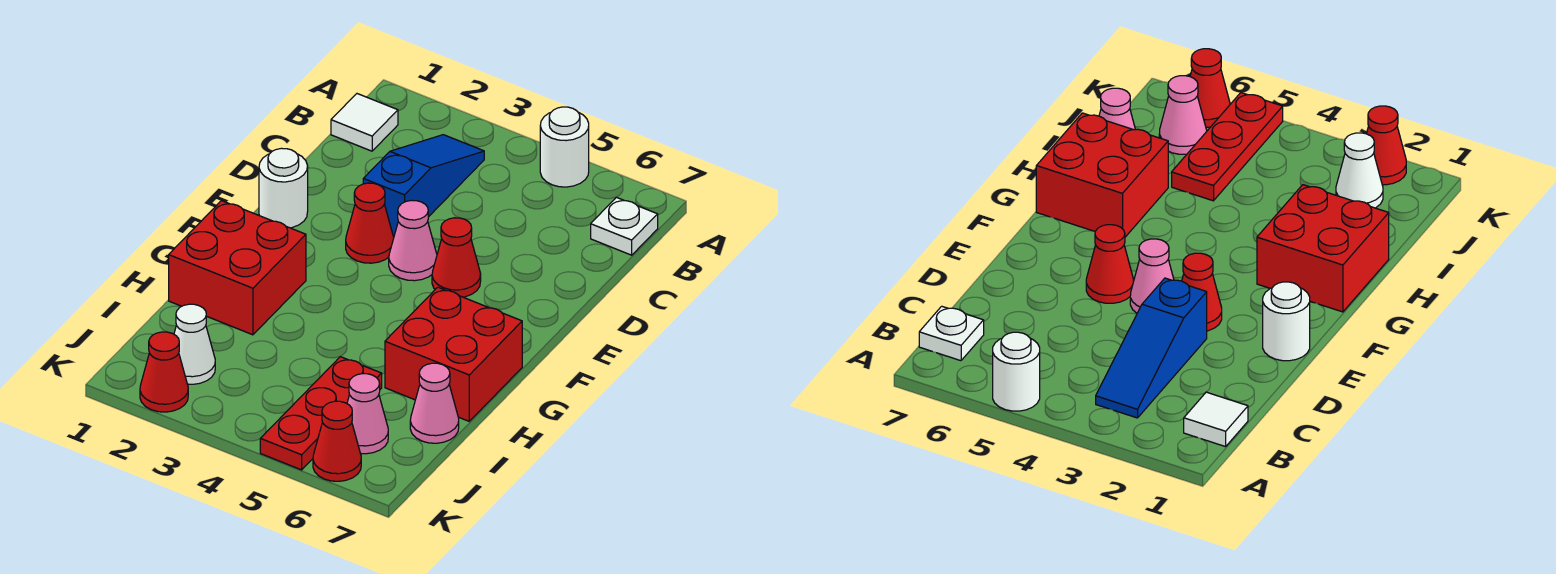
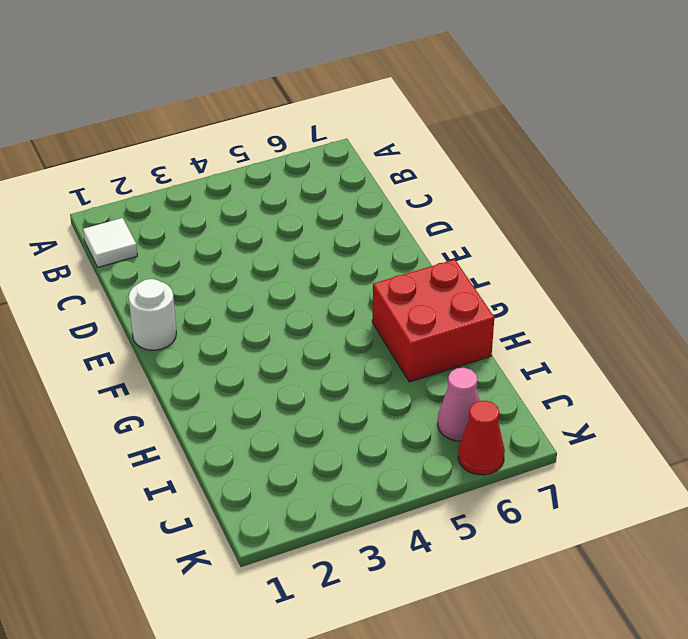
none -> white round brick A5 level 1
none -> blue slope B3:D3 level 1 top D
none -> white plate B7 level 1

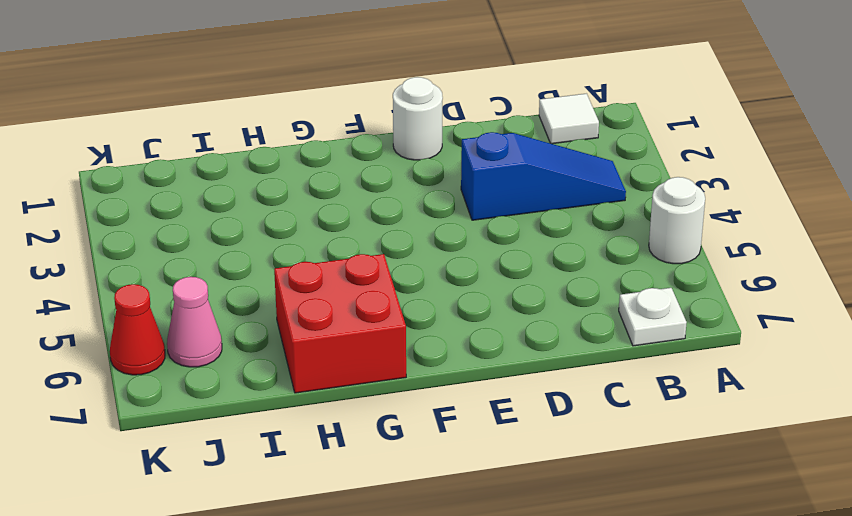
none -> red cone E3 level 1
none -> pink cone E4 level 1
none -> red cone E5 level 1

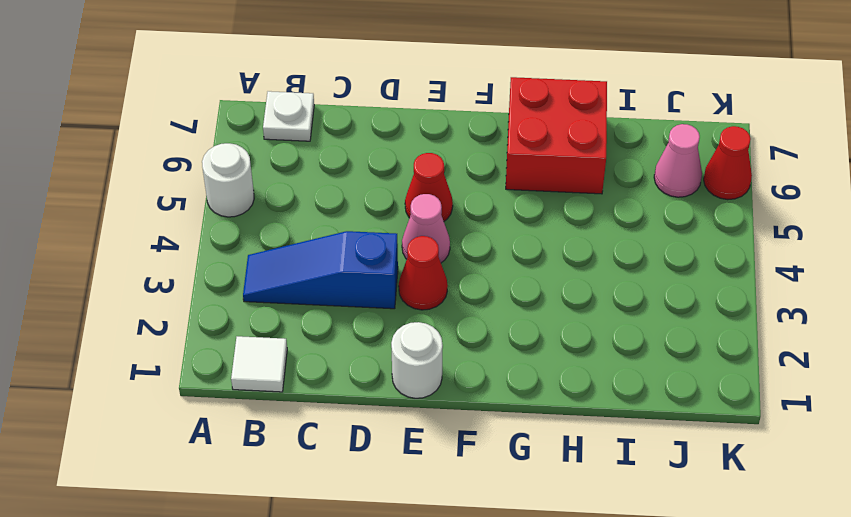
none -> red brick G1:H2 level 1
none -> red plate I5:K5 level 1
none -> pink cone I7 level 1

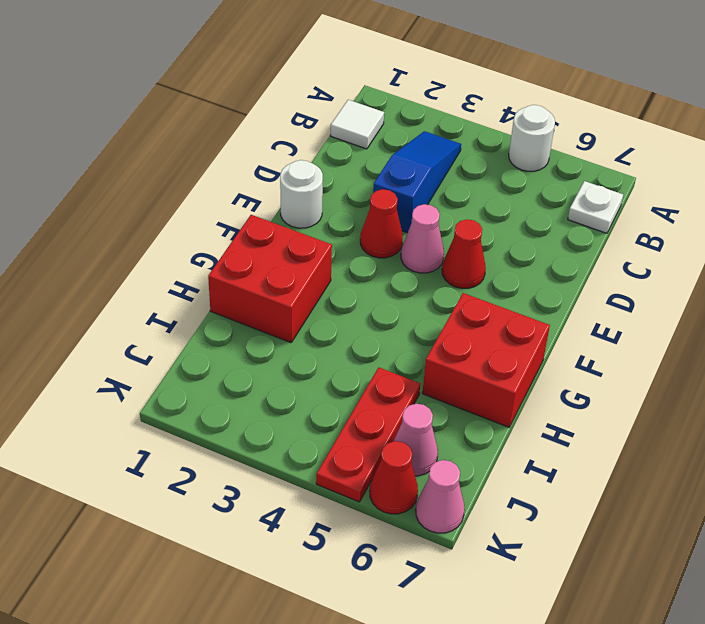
pink cone K7 level 1 -> pink cone I7 level 1
none -> white cone J2 level 1
none -> red cone K2 level 1

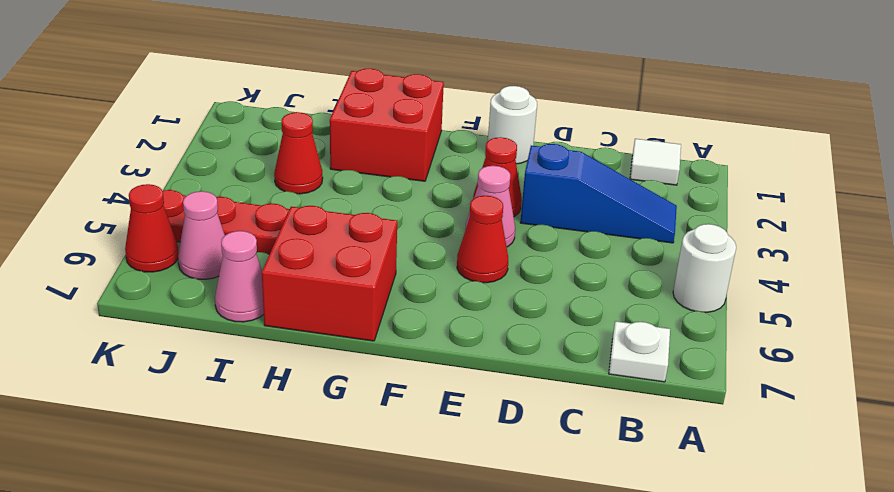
red cone I3 level 1 -> red cone K2 level 1
none -> white cone J2 level 1

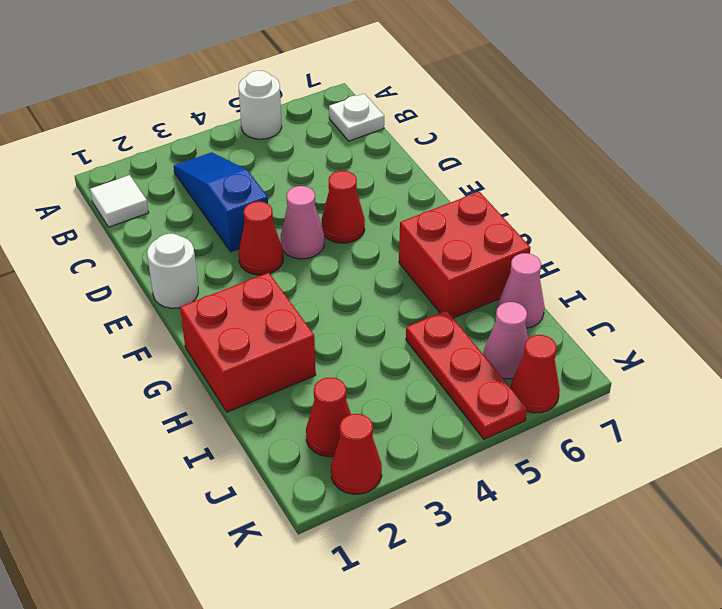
red cone J2 level 1 -> white cone J2 level 1

